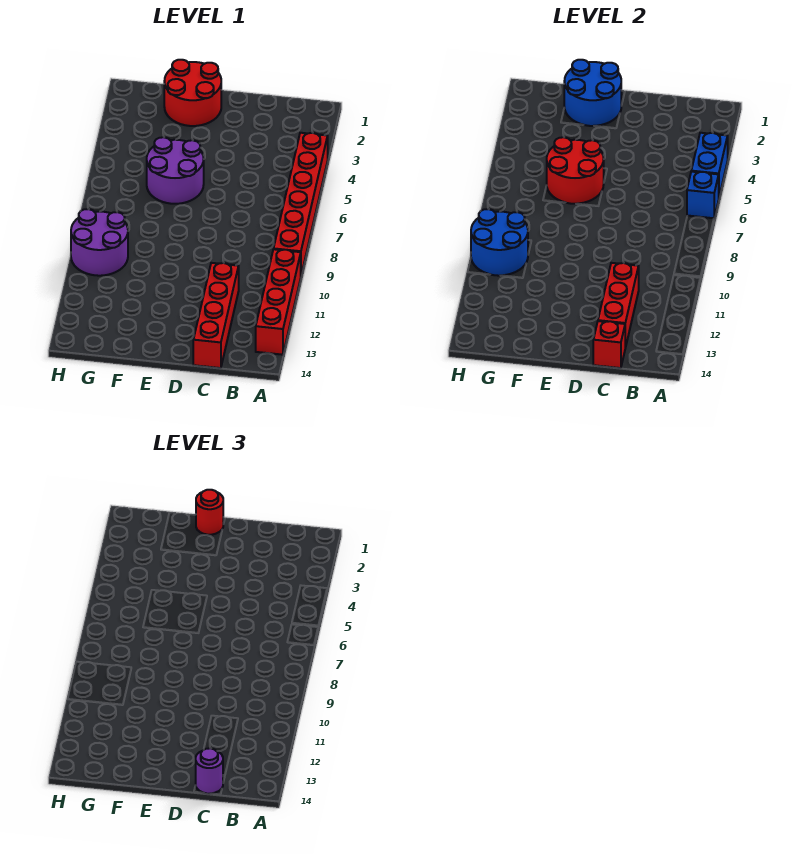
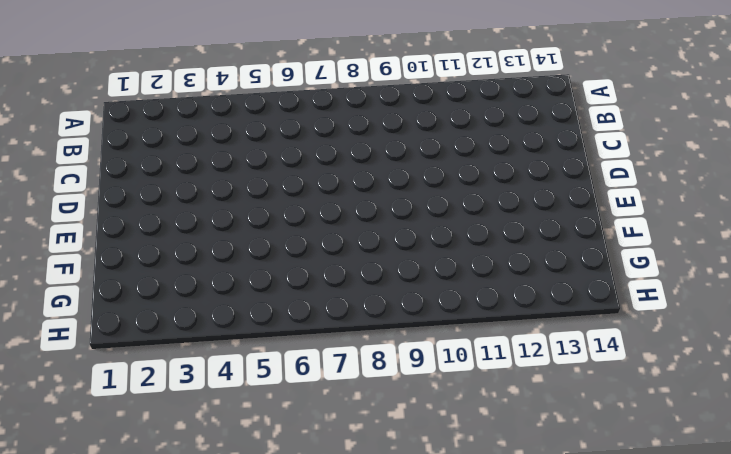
none -> red brick A4:A9 level 1
none -> red brick A10:A13 level 1
none -> red brick C11:C14 level 1

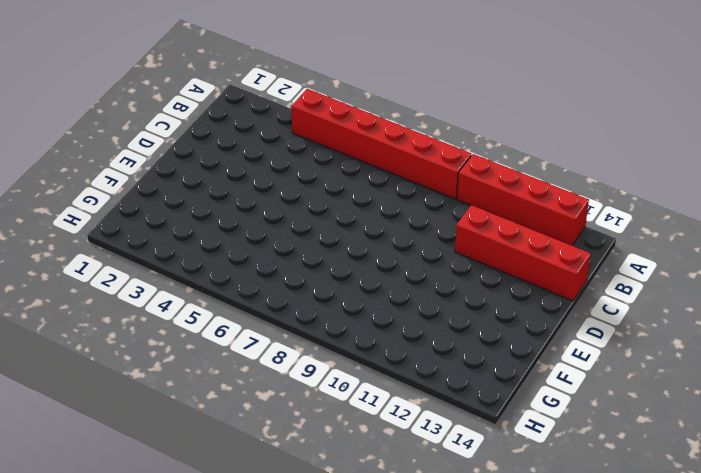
none -> red round brick E1:F2 level 1
none -> purple round brick E5:F6 level 1
none -> purple round brick G9:H10 level 1

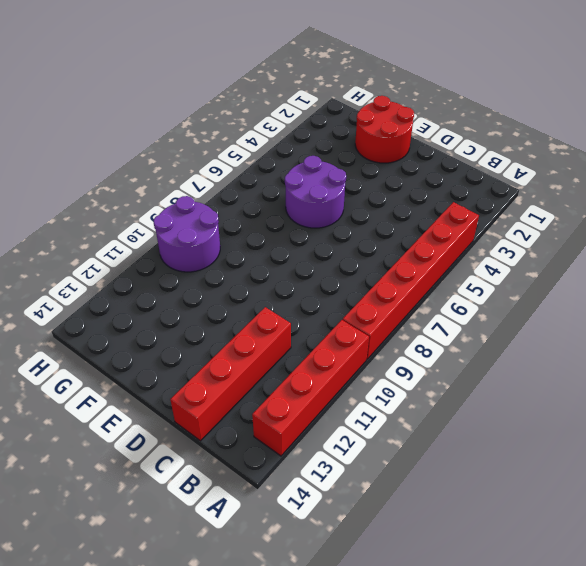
none -> blue brick A4:A5 level 2
none -> blue brick A6 level 2
none -> red brick C11:C13 level 2

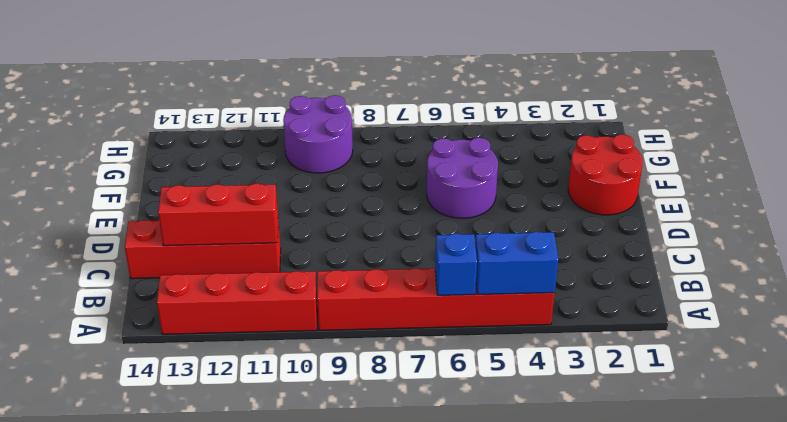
none -> red brick C14 level 2
none -> blue round brick E1:F2 level 2
none -> red round brick E5:F6 level 2

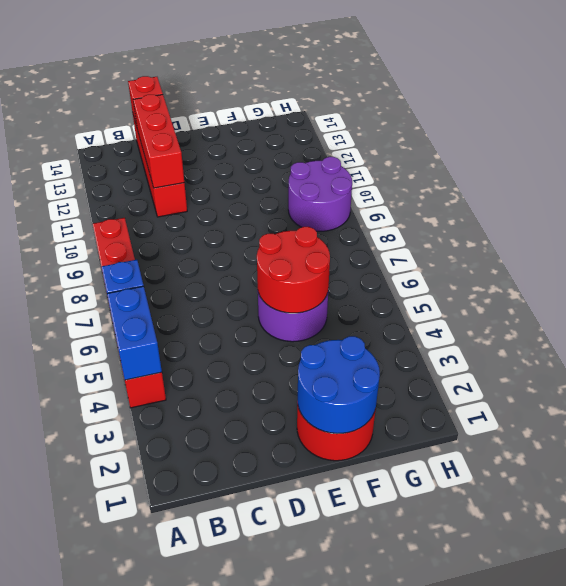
none -> red brick A10:A13 level 1
none -> blue round brick G9:H10 level 2
none -> purple round brick C14 level 3

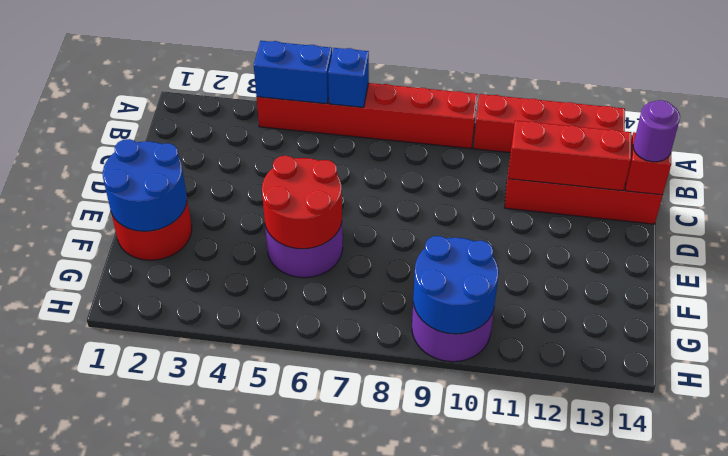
none -> red round brick E1 level 3

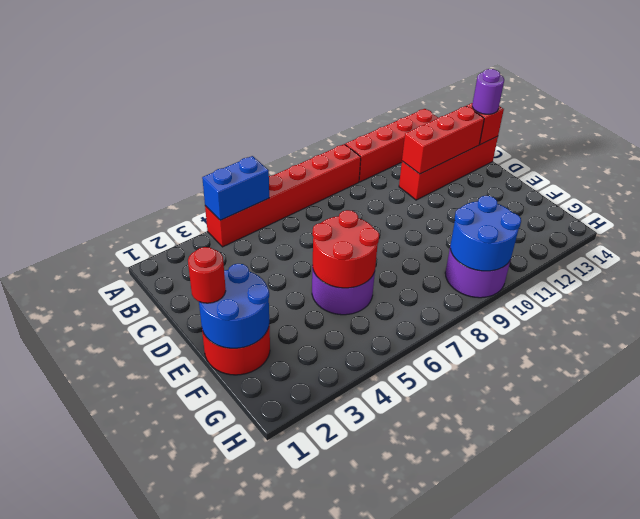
none -> blue brick A6 level 2

